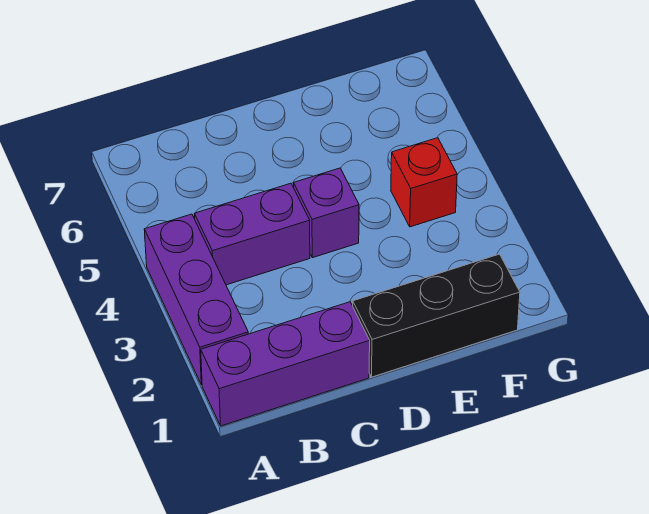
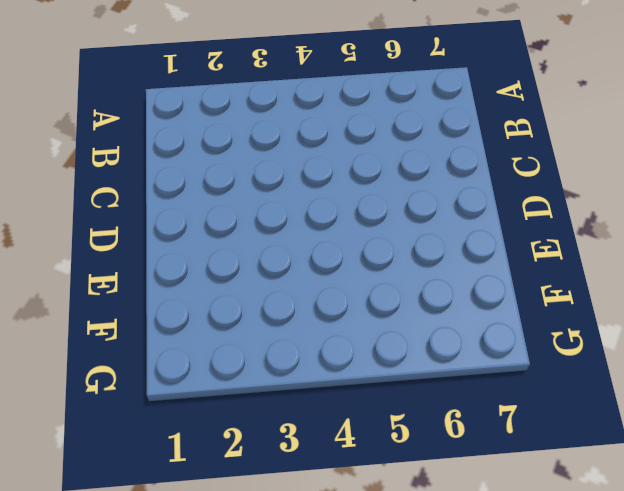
none -> purple brick A1:C1 level 1
none -> purple brick A2:A4 level 1

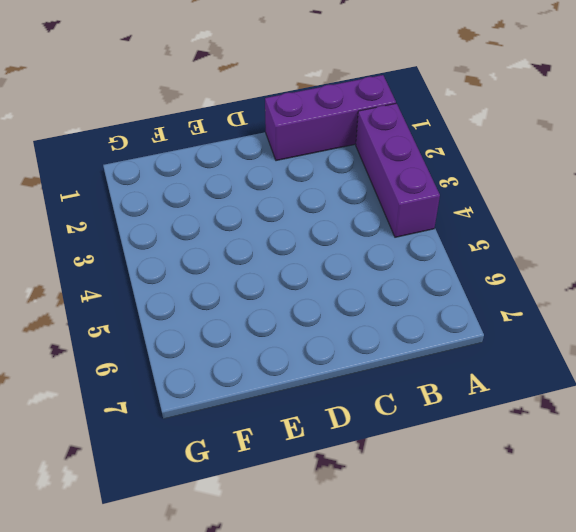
none -> purple brick B4:C4 level 1
none -> black brick D1:F1 level 1

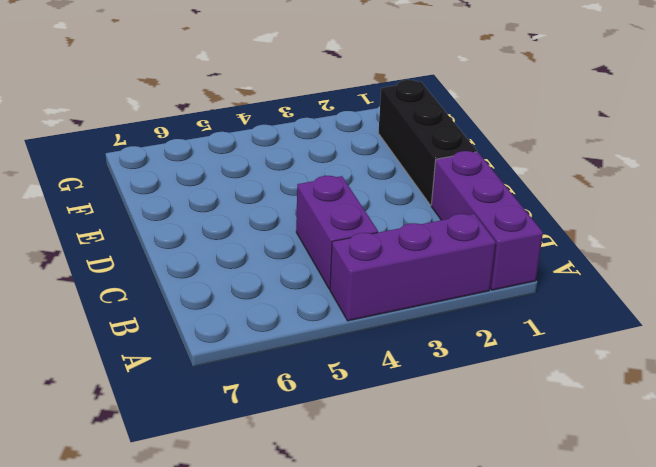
none -> purple brick D4 level 1
none -> red brick F4 level 1

